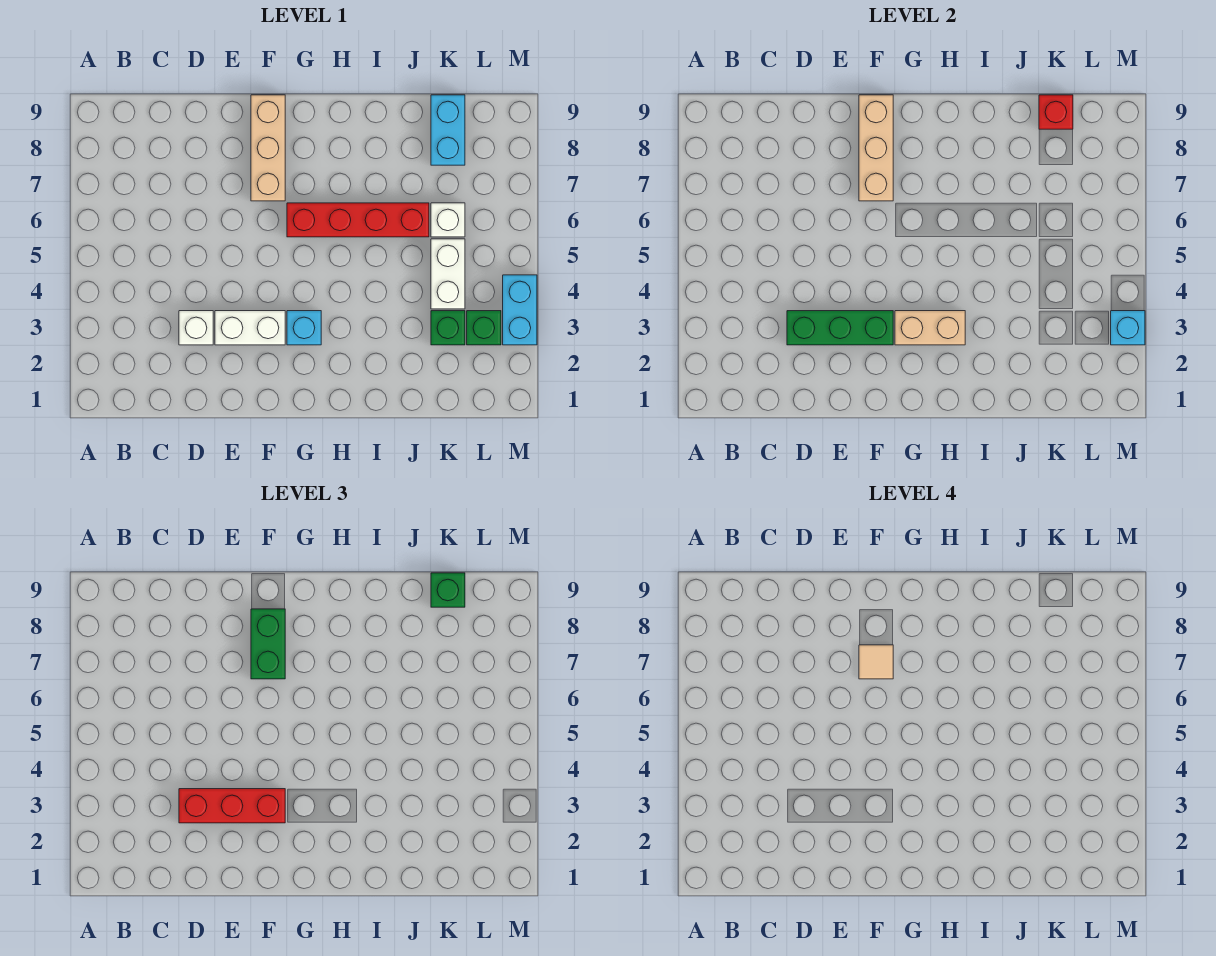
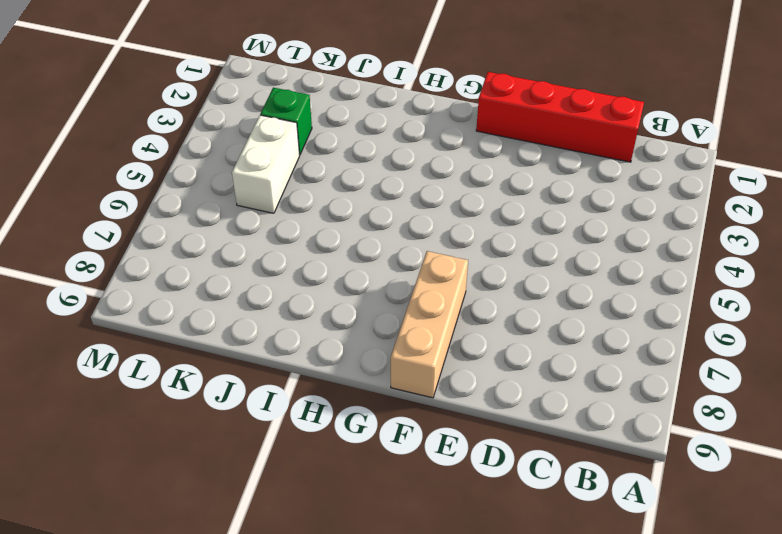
red brick C1:F1 level 1 -> red brick G6:J6 level 1
none -> white brick D3 level 1
none -> white brick E3:F3 level 1
none -> cyan brick G3 level 1

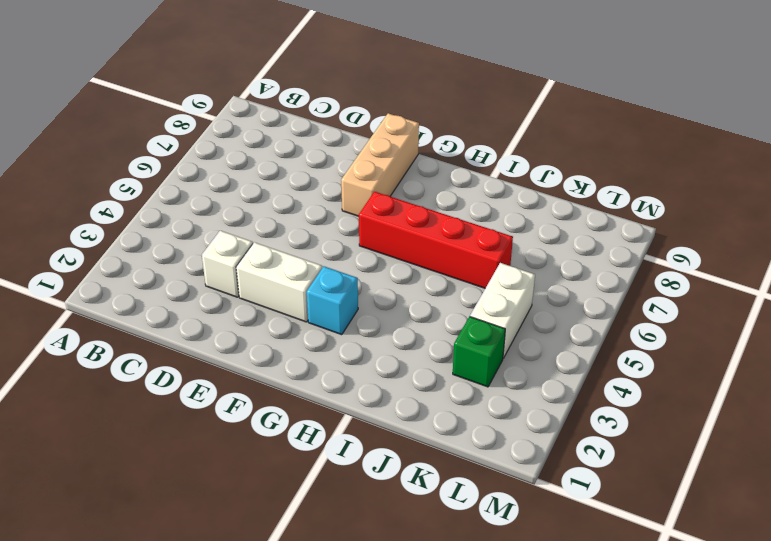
none -> white brick K6 level 1
none -> cyan brick K8:K9 level 1
none -> green brick L3 level 1

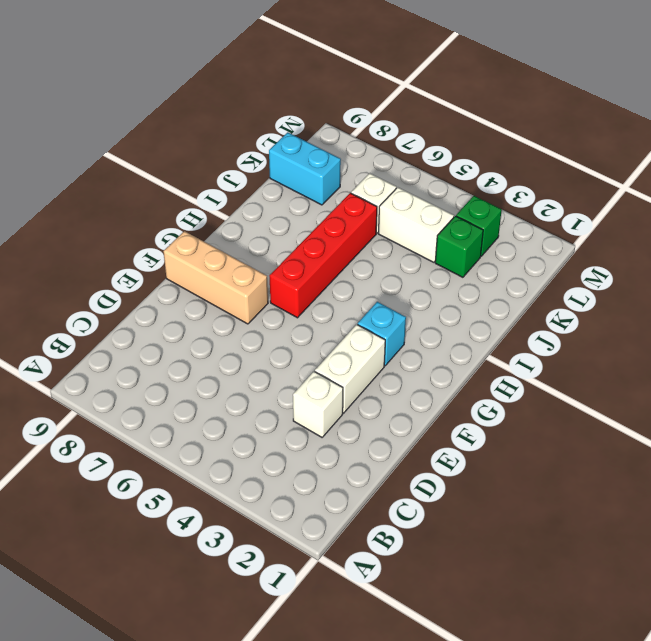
none -> cyan brick M3:M4 level 1
none -> green brick D3:F3 level 2
none -> tan brick F7:F9 level 2

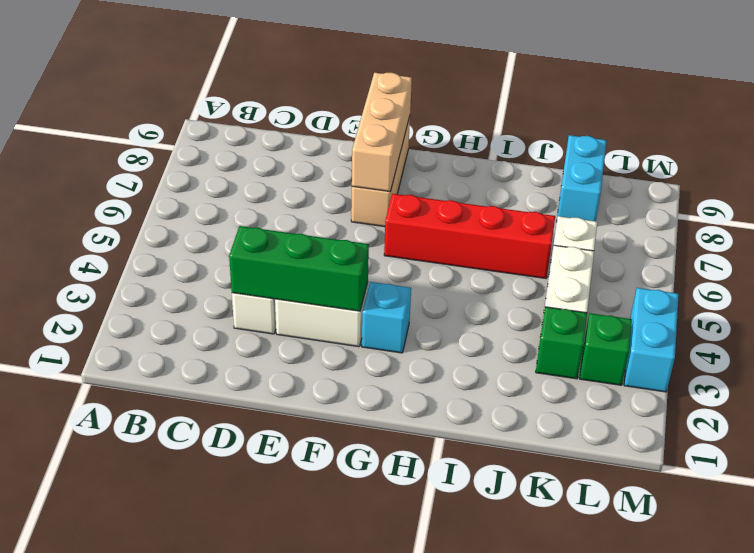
none -> tan brick G3:H3 level 2
none -> red brick K9 level 2
none -> cyan brick M3 level 2

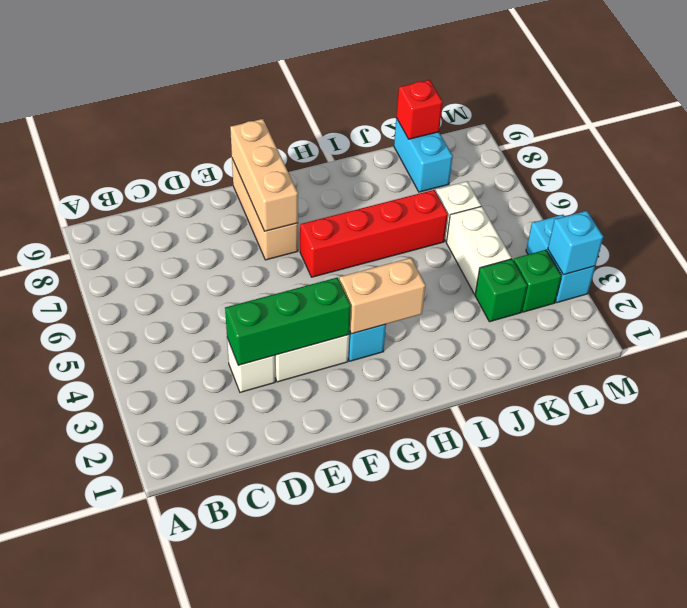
none -> red brick D3:F3 level 3
none -> green brick F7:F8 level 3
none -> green brick K9 level 3

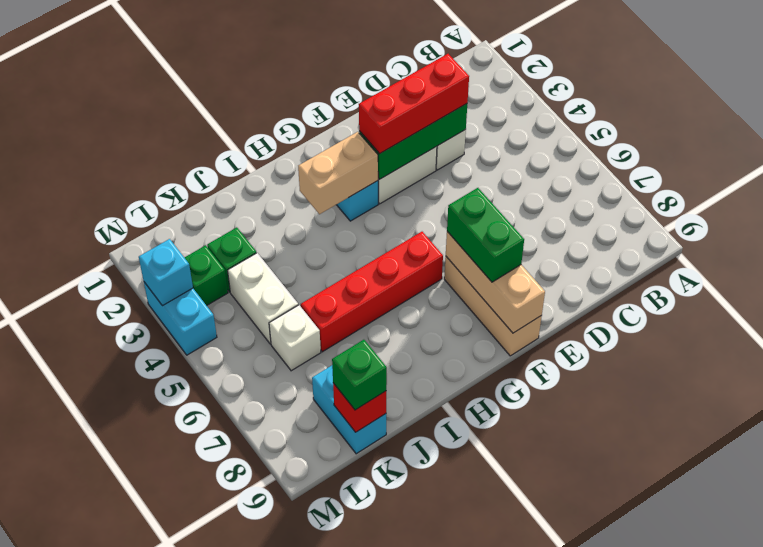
none -> tan tile F7 level 4

